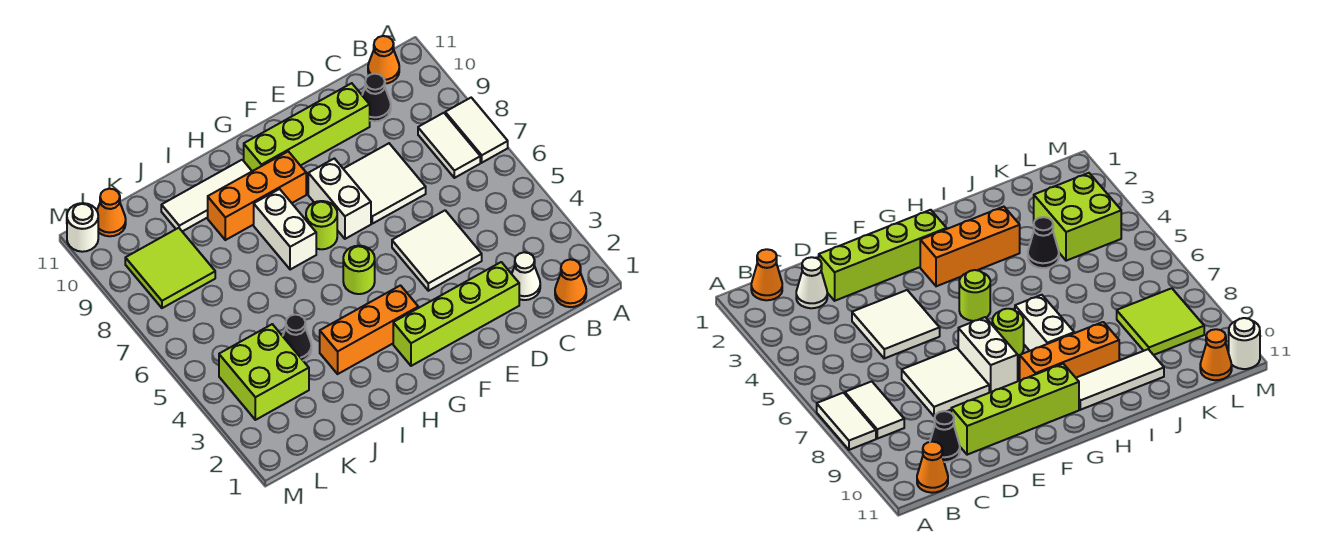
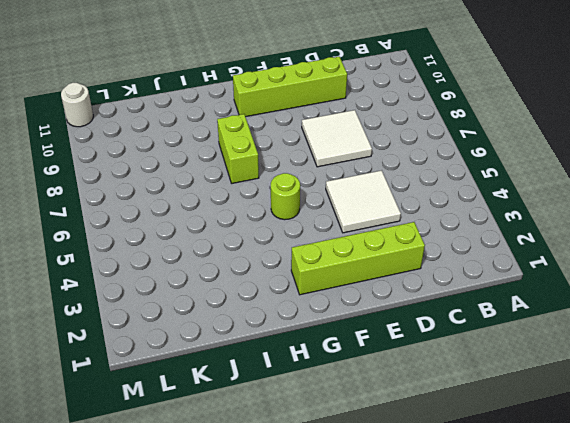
lime brick H7:H8 level 1 -> white brick H7:H8 level 1
none -> white tile A7:A8 level 1
none -> orange cone B1 level 1
none -> white tile B7:B8 level 1

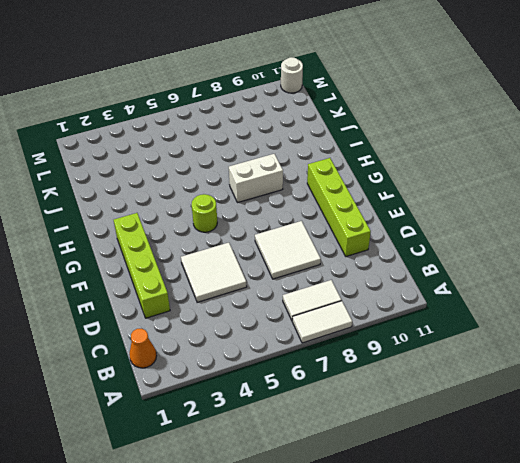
none -> orange cone B11 level 1
none -> white cone C2 level 1
none -> black cone C10 level 1

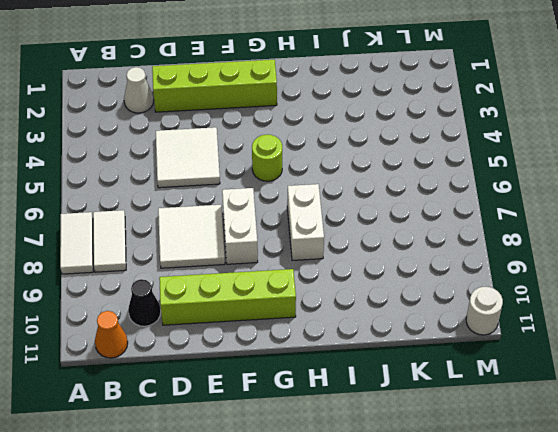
none -> orange cone B1 level 1
none -> orange brick G3:I3 level 1
none -> lime round brick G7 level 1

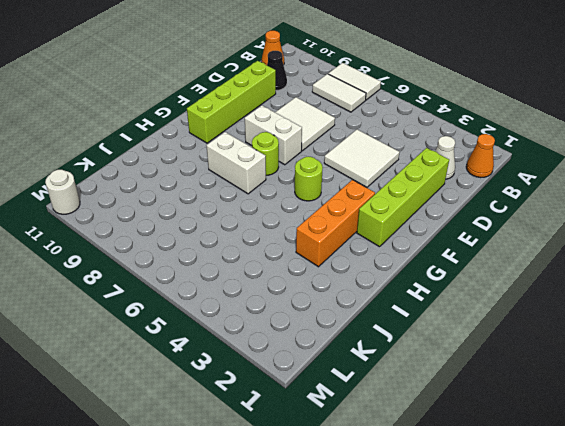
none -> orange brick G9:I9 level 1
none -> white tile H10:J10 level 1
none -> black cone J4 level 1

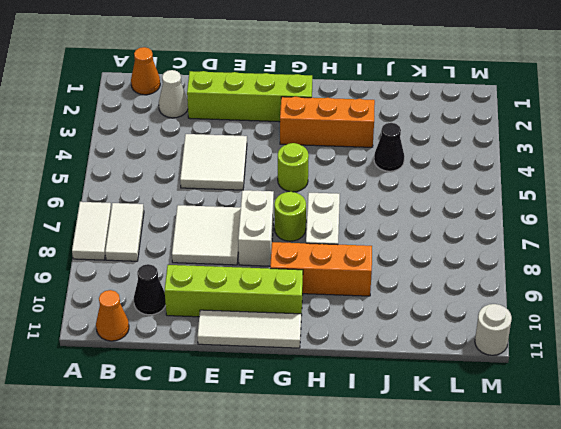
white tile E11:G11 level 1 -> white tile H10:J10 level 1
none -> lime brick K3:L4 level 1
none -> lime tile K8:L9 level 1
none -> orange cone L11 level 1

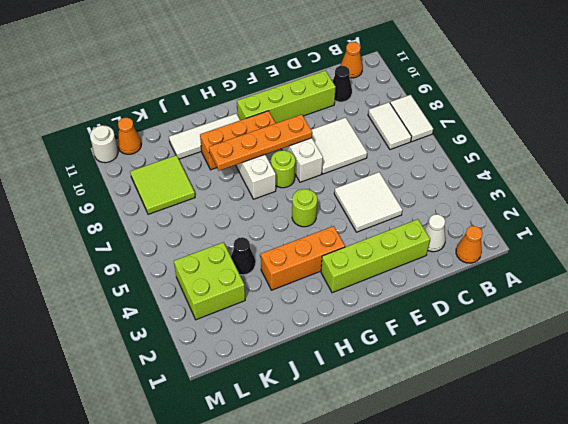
orange plate F8:I8 level 2 -> none

